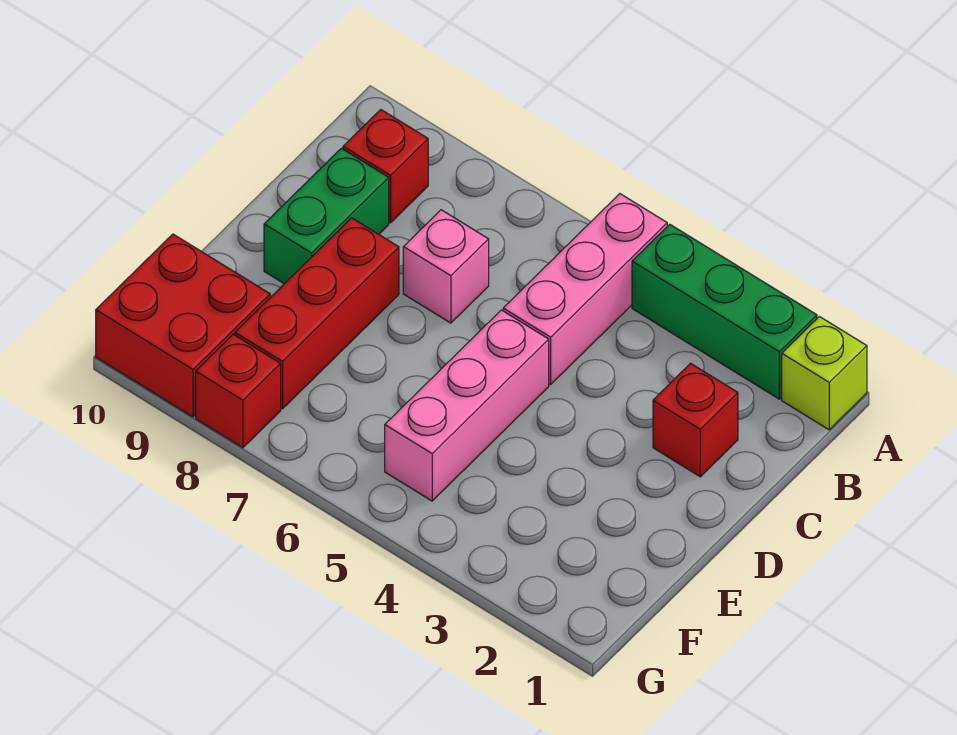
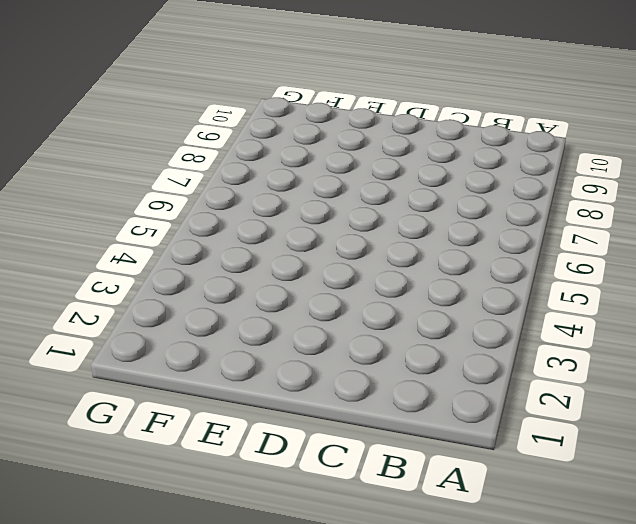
none -> lime brick A1 level 1
none -> green brick A2:A4 level 1

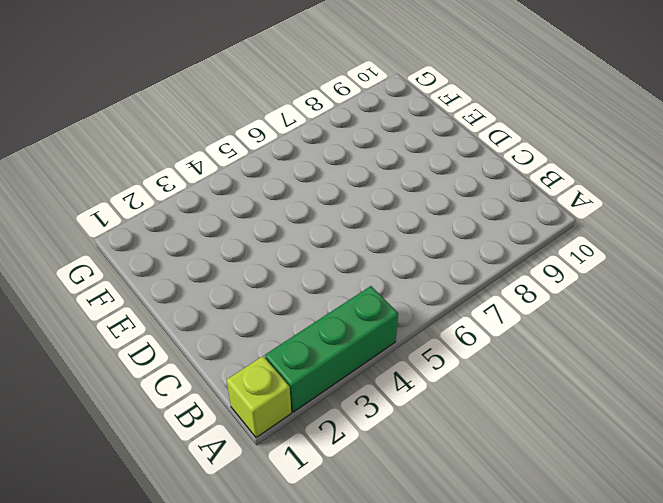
none -> pink brick A5:C5 level 1
none -> red brick B9 level 1

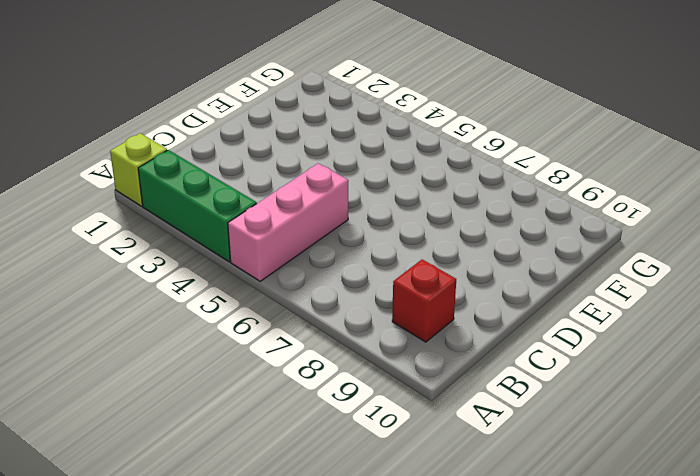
none -> red brick C2 level 1
none -> pink brick C7 level 1

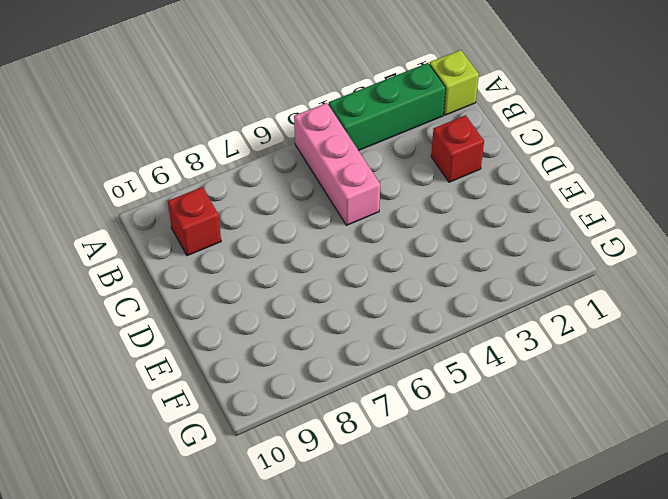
none -> pink brick C7 level 1
none -> green brick C9:D9 level 1

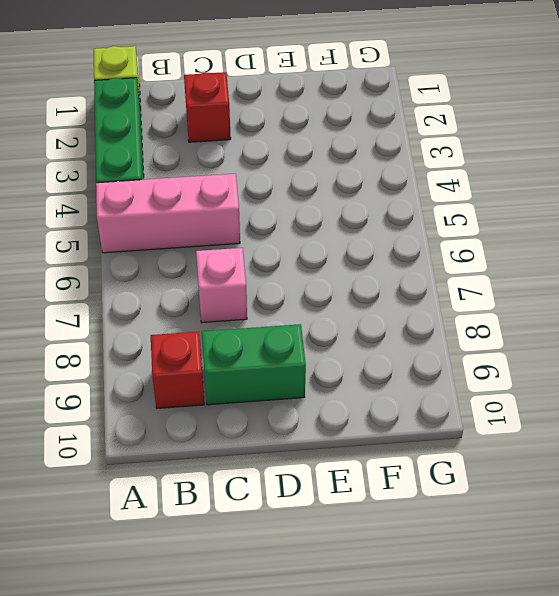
none -> pink brick D5:F5 level 1
none -> red brick D8:F8 level 1

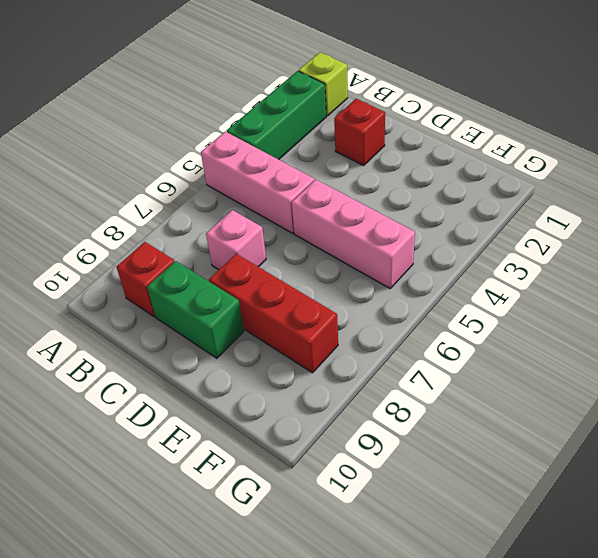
none -> red brick F9:G10 level 1
none -> red brick G8 level 1

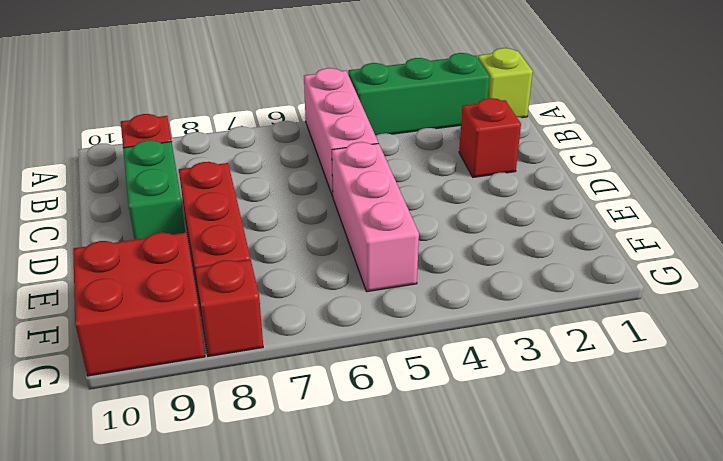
none -> pink brick C7 level 1

